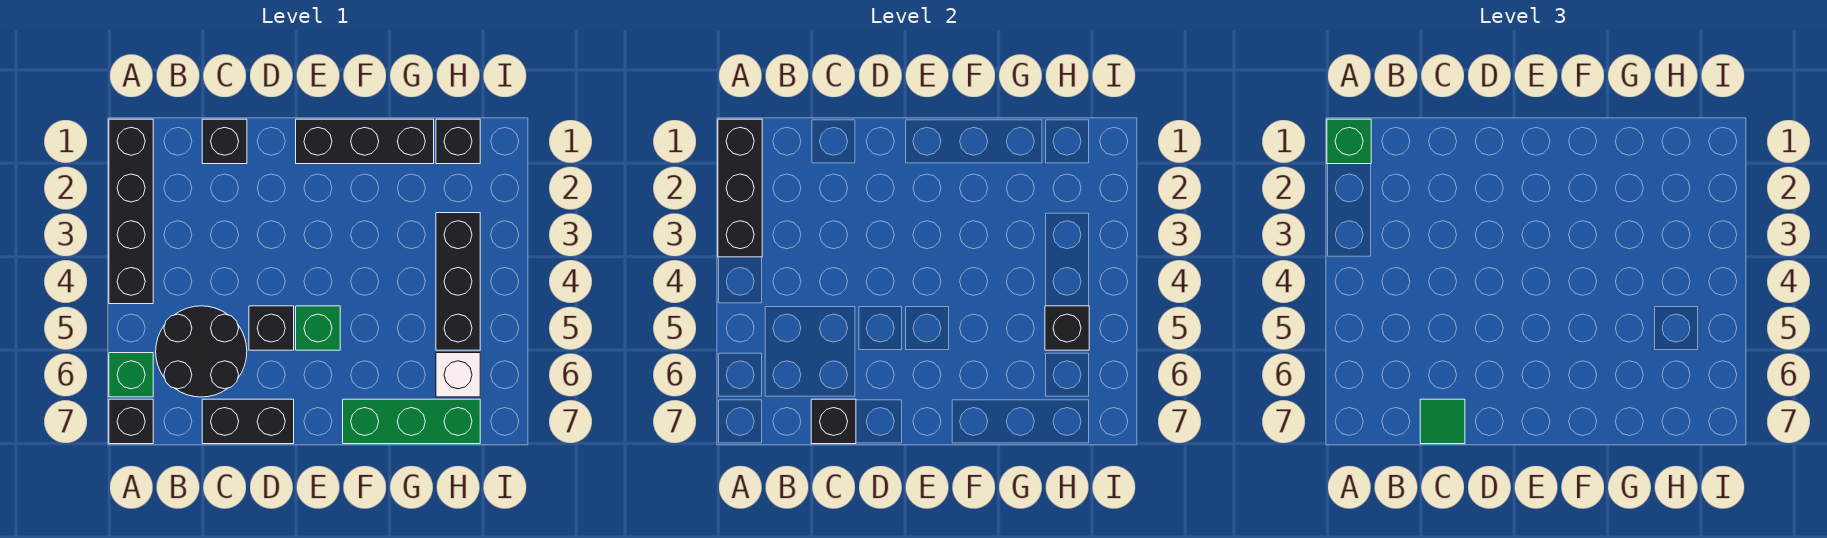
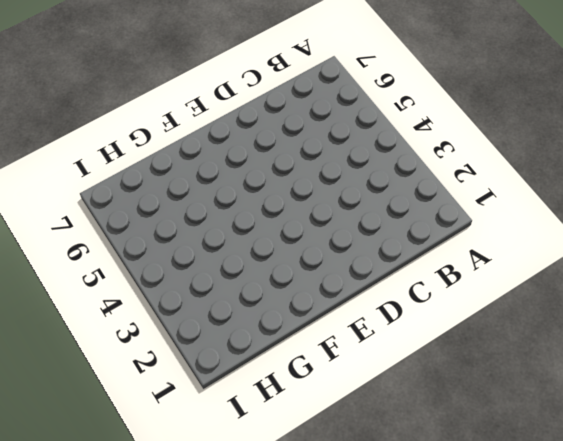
none -> black brick A1:A4 level 1
none -> green brick A6 level 1
none -> black brick A7 level 1

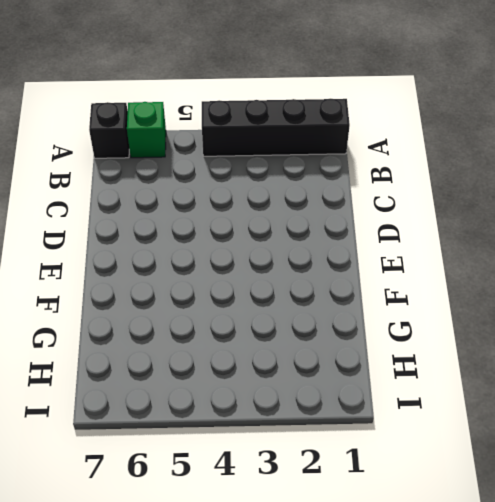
none -> black round brick B5:C6 level 1
none -> black brick C1 level 1
none -> black brick C7:D7 level 1

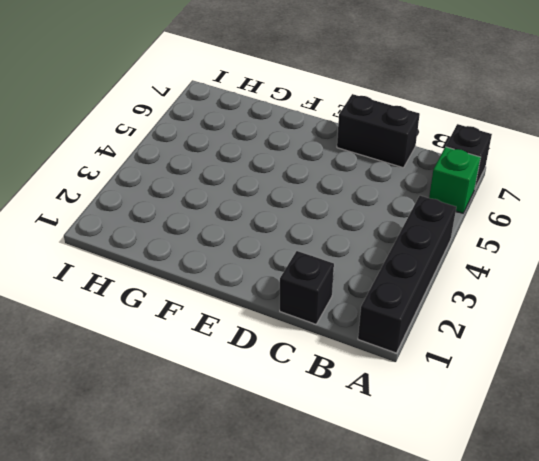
none -> black round brick B5:C6 level 1
none -> black brick D5 level 1
none -> black brick E1:G1 level 1

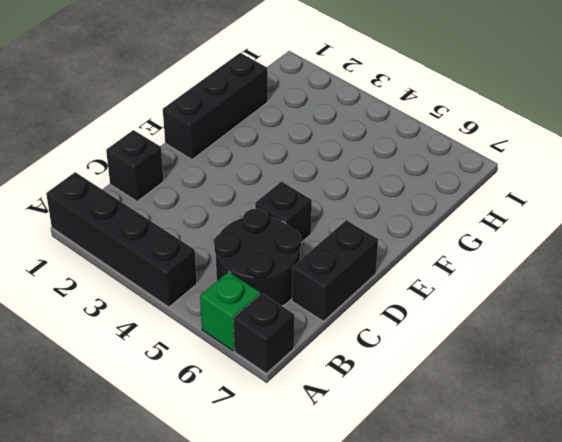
none -> green brick E5 level 1
none -> green brick F7:H7 level 1
none -> black brick H1 level 1

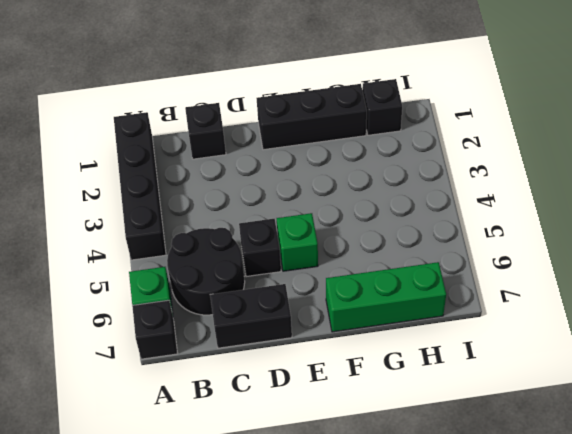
none -> black brick H3:H5 level 1
none -> white brick H6 level 1
none -> black brick A1:A3 level 2

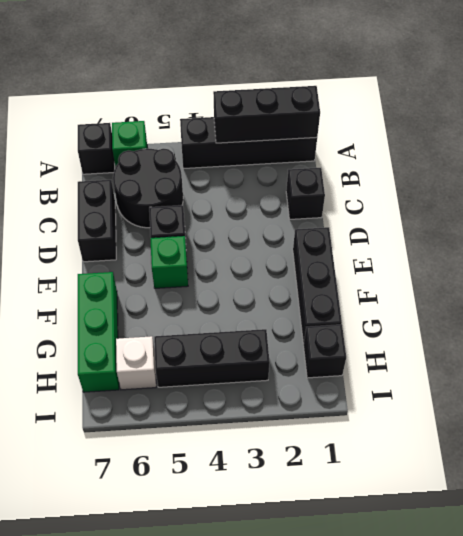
none -> black brick C7 level 2
none -> black brick H5 level 2
none -> green brick A1 level 3

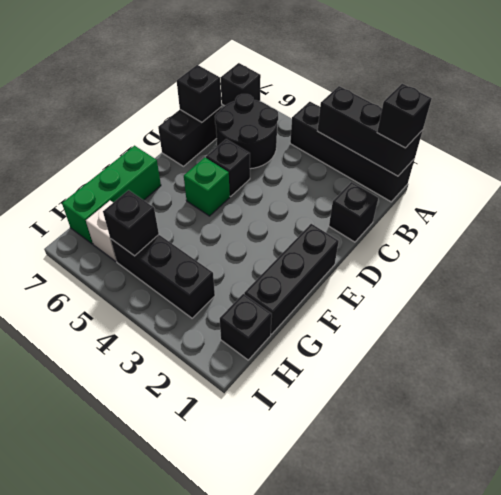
black brick A1 level 3 -> green brick A1 level 3
none -> green brick A6 level 1
none -> green tile C7 level 3

